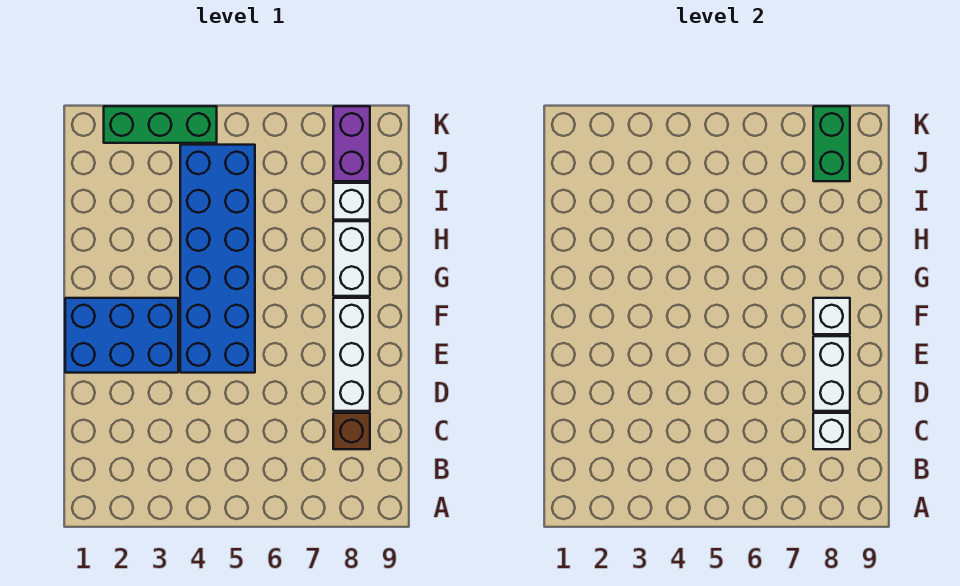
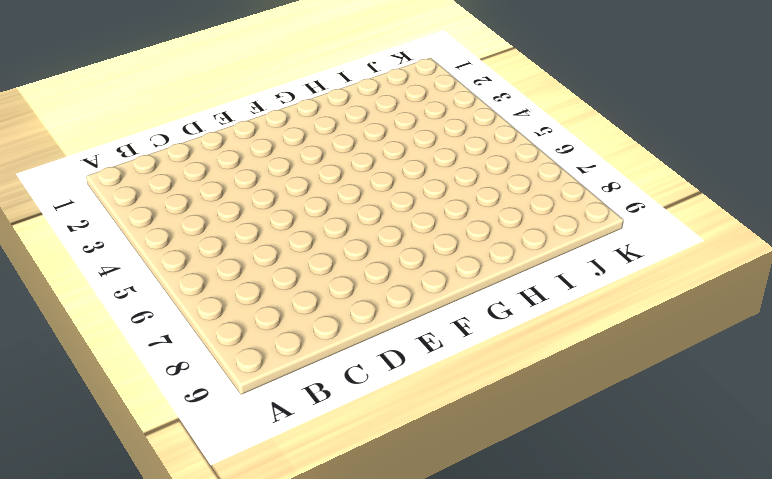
none -> brown brick C8 level 1
none -> white brick D8:F8 level 1
none -> blue brick E1:F3 level 1

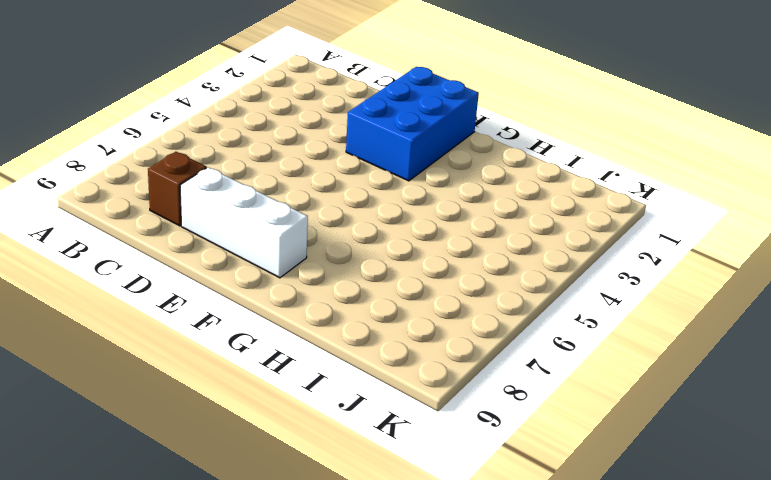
none -> blue brick E4:J5 level 1
none -> white brick G8:H8 level 1
none -> white brick I8 level 1

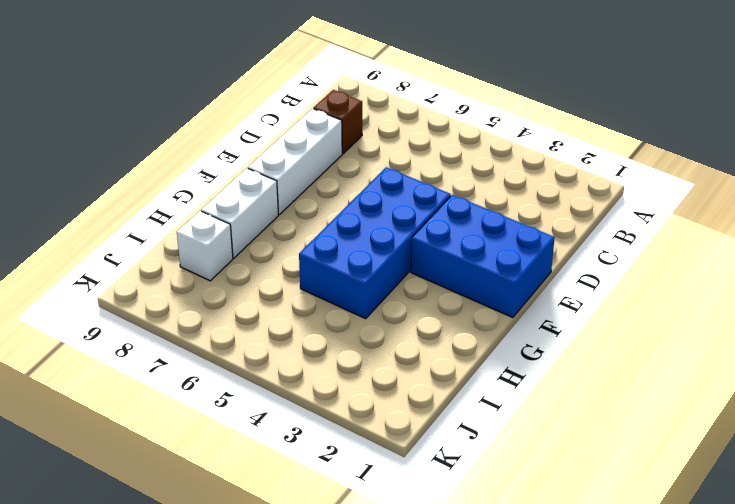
blue brick E4:H5 level 1 -> blue brick E4:J5 level 1
none -> purple brick J8:K8 level 1
none -> green brick K2:K4 level 1
none -> white brick C8 level 2

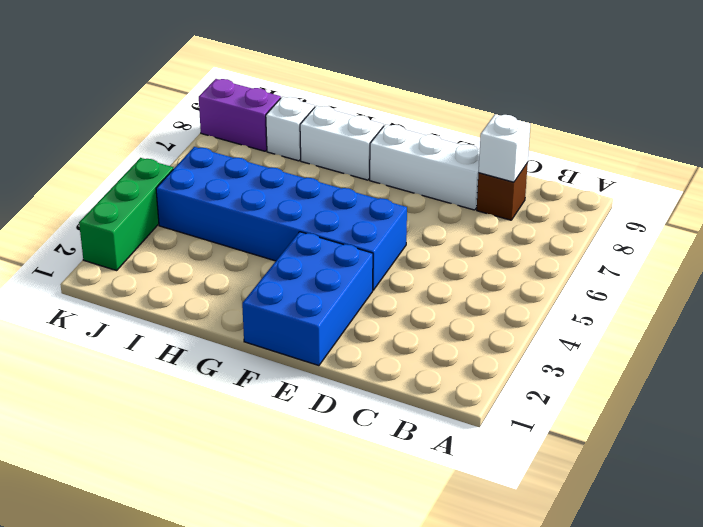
none -> white brick D8:E8 level 2
none -> white brick F8 level 2
none -> green brick J8:K8 level 2

